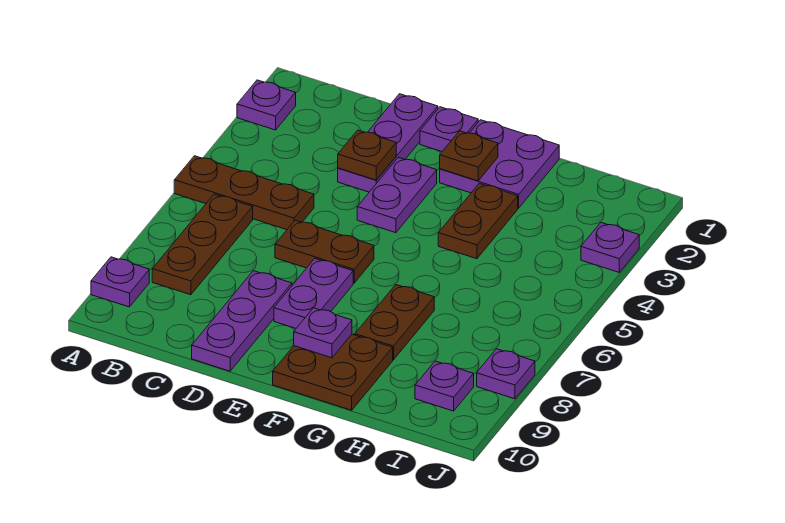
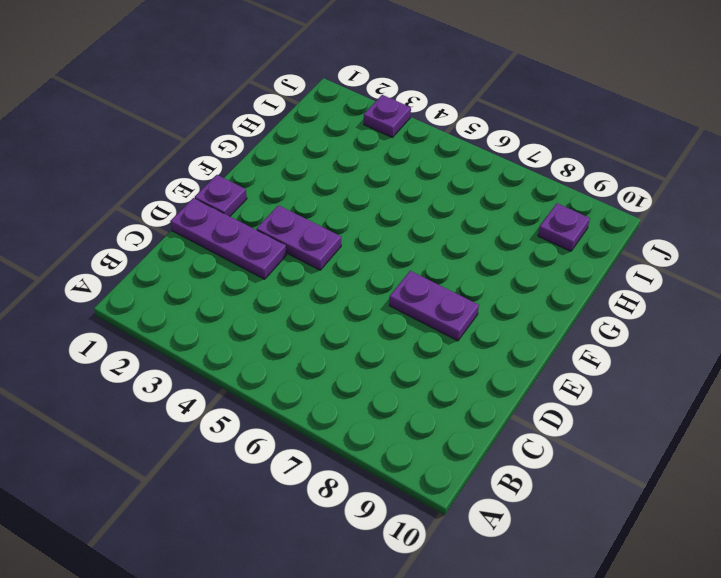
none -> purple plate A2 level 1
none -> brown plate A5:C5 level 1
none -> purple plate A9 level 1

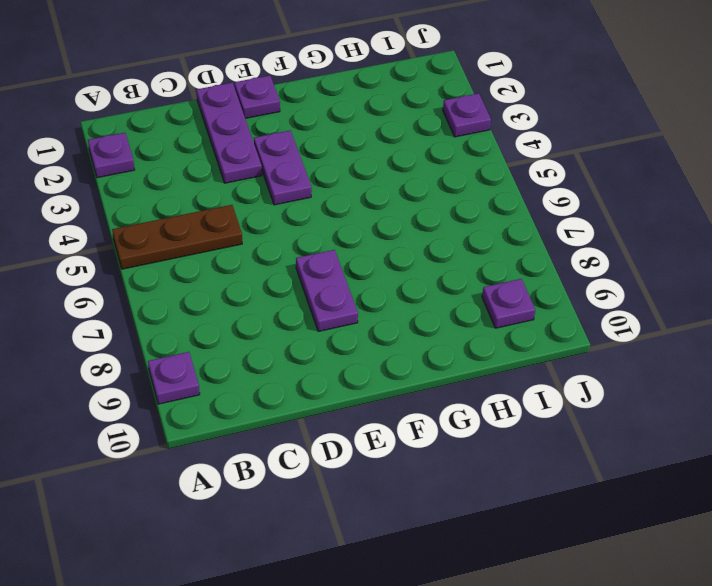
none -> brown plate B6:B8 level 1
none -> brown plate D6:E6 level 1
none -> purple plate D8:D10 level 1

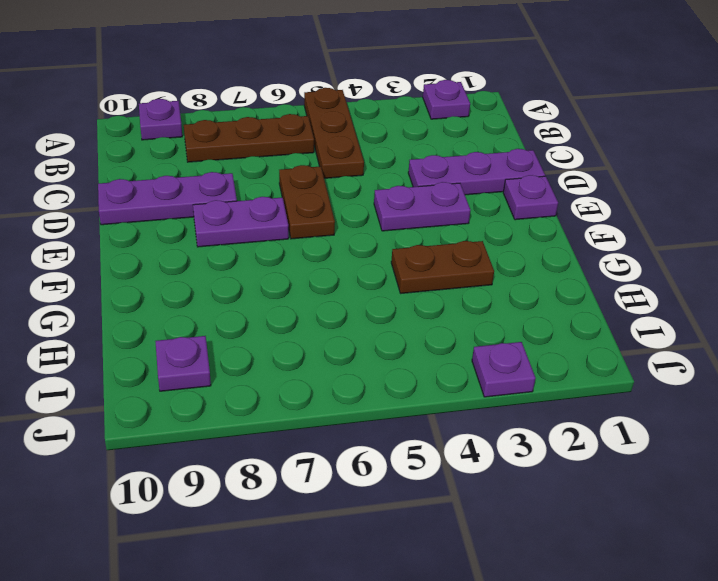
none -> purple plate F1:G2 level 1
none -> brown plate F9:G10 level 1
none -> brown plate G7:G8 level 1

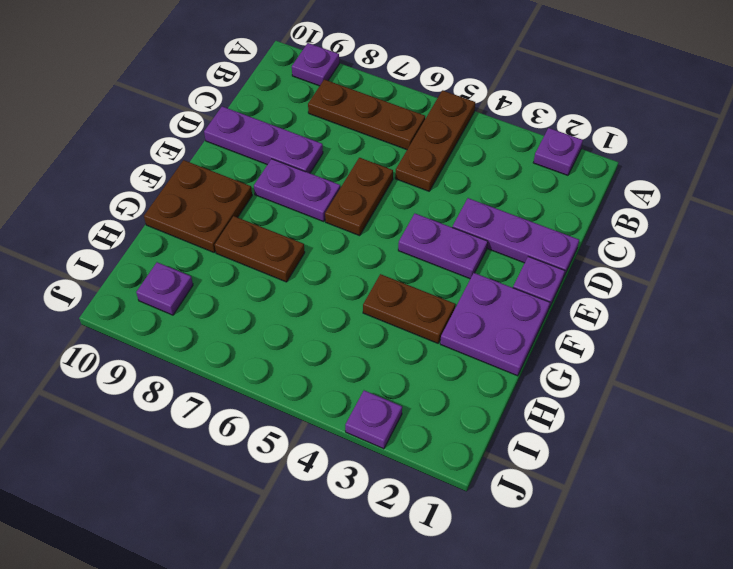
none -> purple plate J8 level 1
none -> brown plate D3 level 2
none -> brown plate F2 level 2

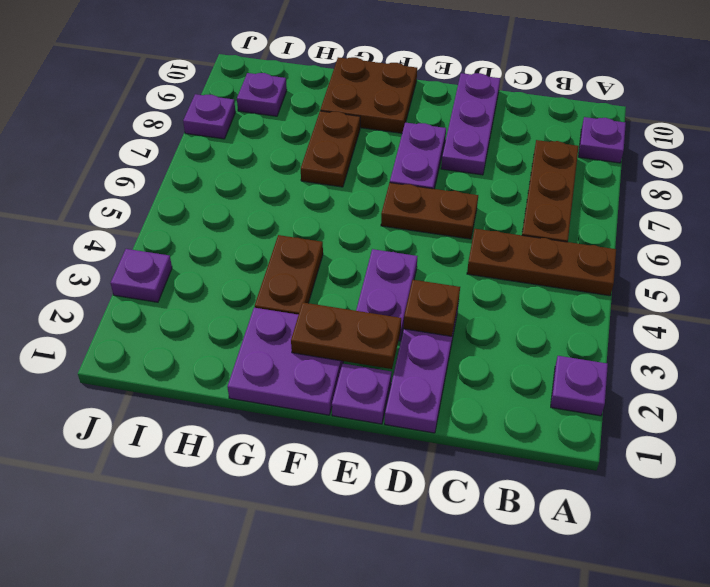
brown plate E2:F2 level 2 -> brown plate F2 level 2
none -> purple plate F9 level 2

